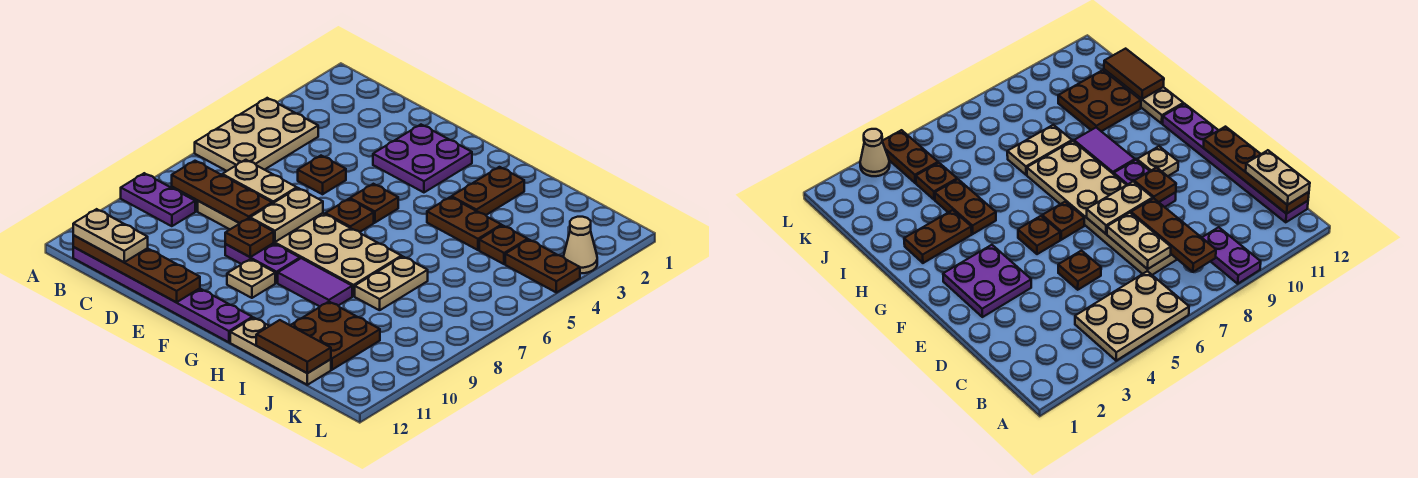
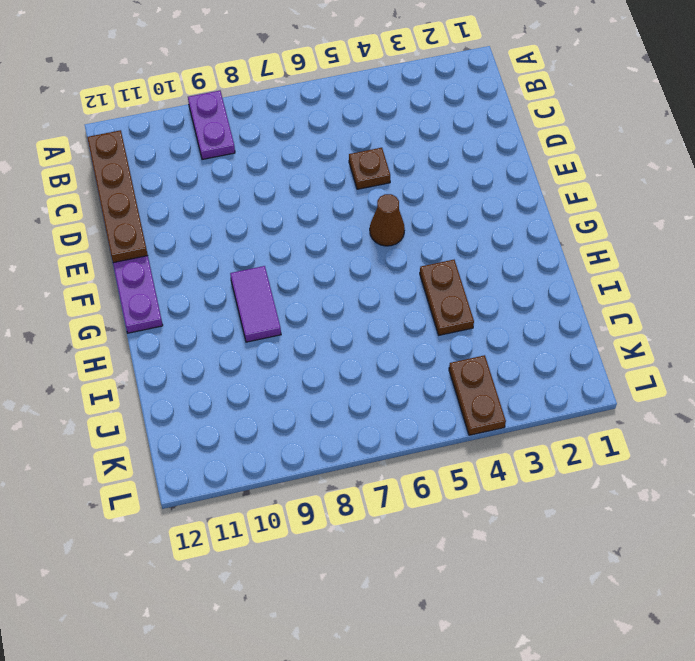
brown cone F5 level 1 -> brown plate F5 level 1
none -> tan plate A4:B6 level 1
none -> tan plate C7:H8 level 1
none -> purple plate E2:F3 level 1

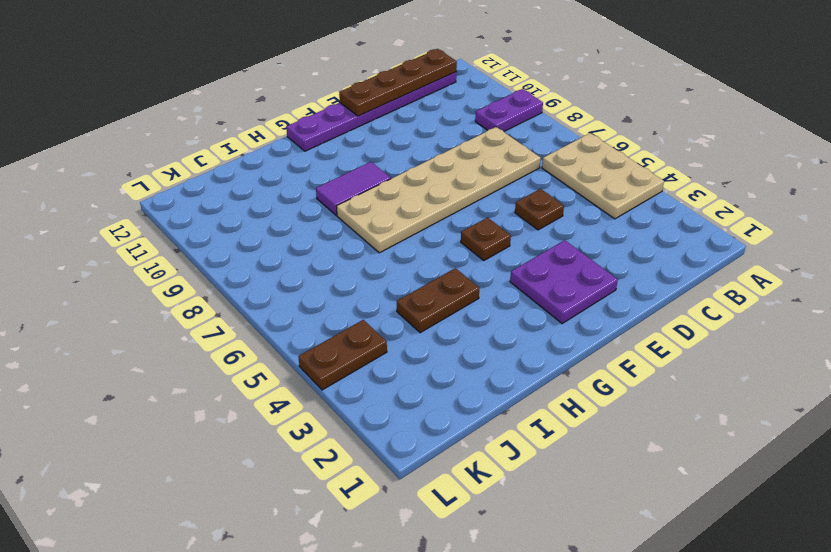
none -> purple plate E9:F9 level 1
none -> brown plate F6 level 1
none -> tan plate F10 level 1

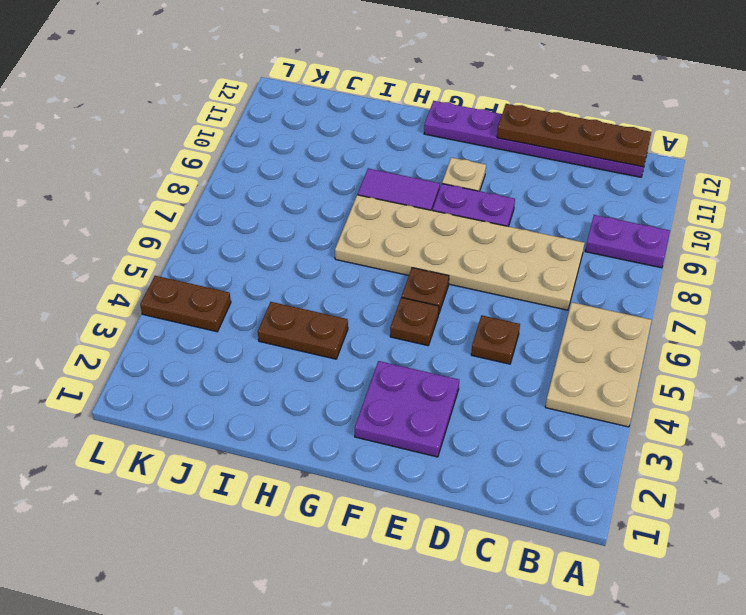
none -> brown plate H2:H3 level 1
none -> tan plate H12:J12 level 1
none -> tan plate I7:I8 level 1

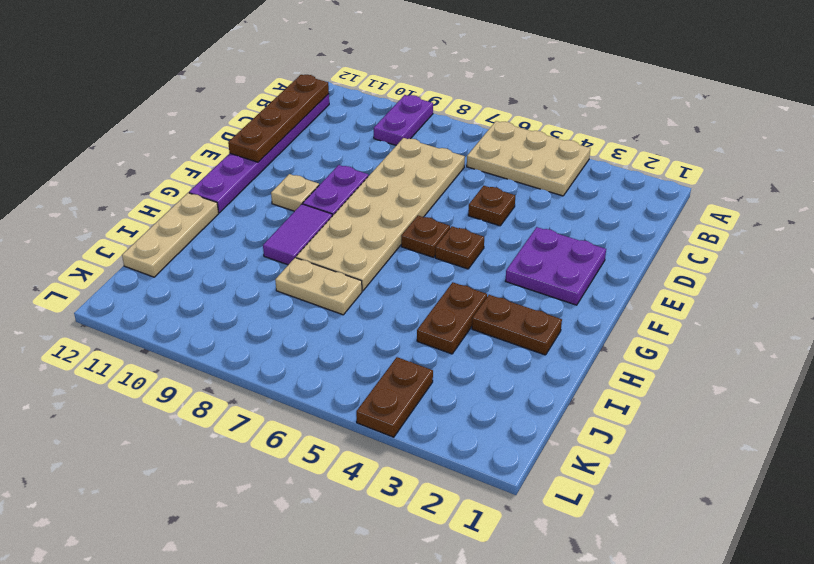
none -> brown plate I10:J11 level 1
none -> brown plate J4 level 1
none -> tan cone L3 level 1

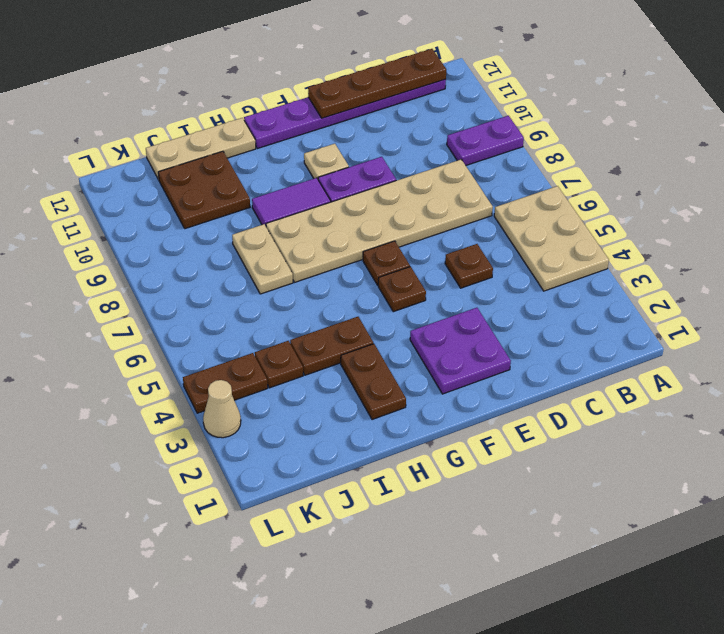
none -> brown plate B8:D8 level 2
none -> tan plate C7:D7 level 2
none -> tan plate E7:E8 level 2

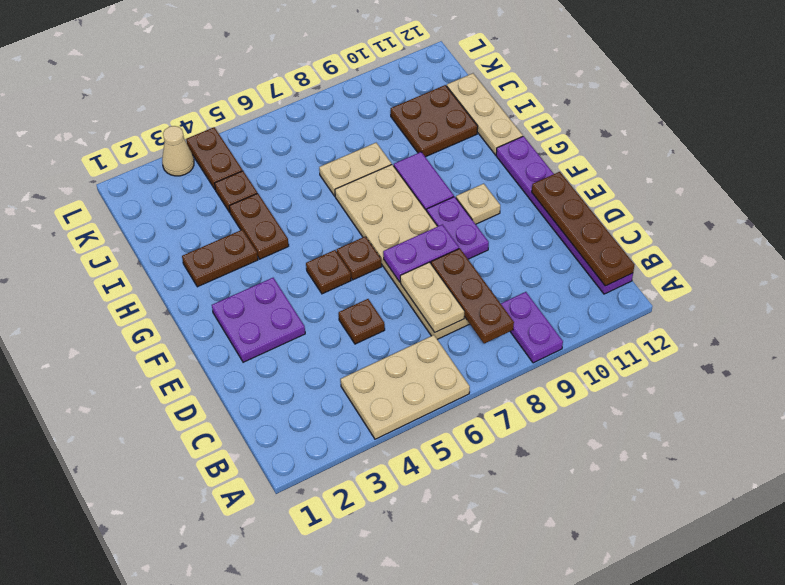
purple plate E7:E8 level 2 -> tan plate E7:E8 level 2
none -> brown plate E9 level 2
none -> brown tile I12:J12 level 2
none -> tan plate B12:C12 level 3

